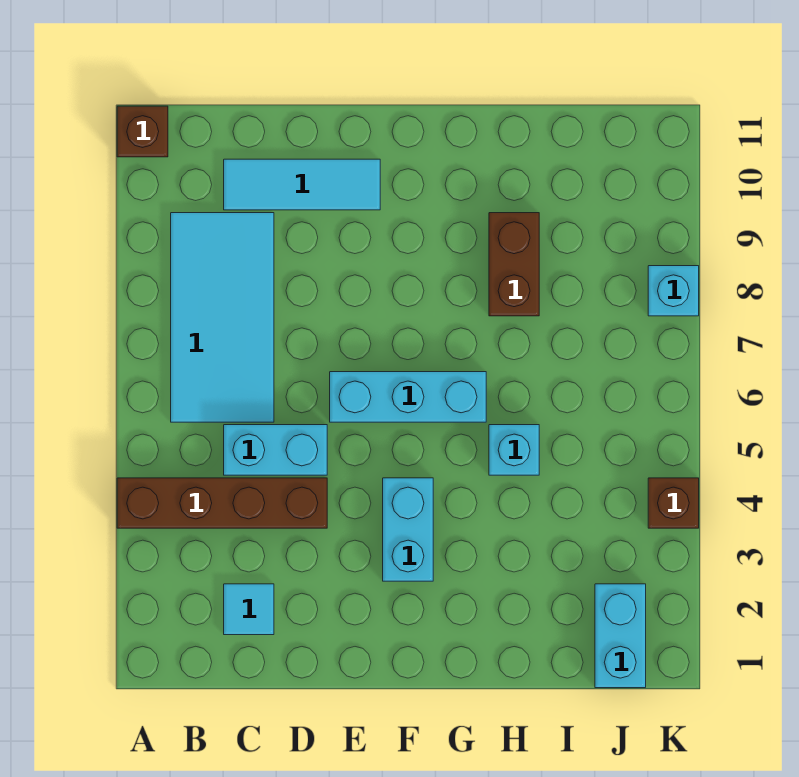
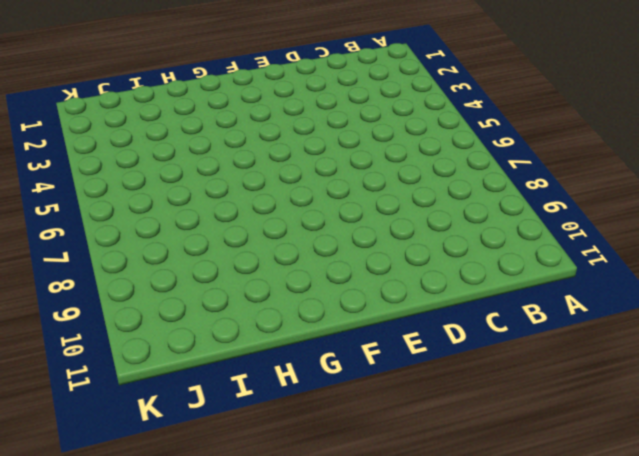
none -> brown brick A4:D4 level 1
none -> brown brick A11 level 1
none -> cyan tile B6:C9 level 1

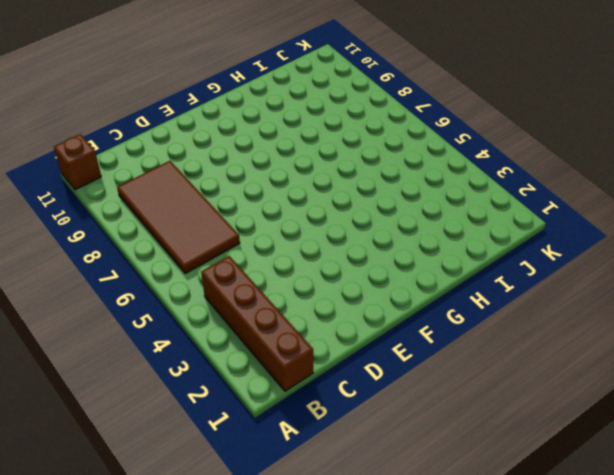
brown brick B1:B4 level 1 -> brown brick A4:D4 level 1
brown tile B6:C9 level 1 -> cyan tile B6:C9 level 1
none -> cyan tile C2 level 1
none -> cyan brick C5:D5 level 1
none -> cyan tile C10:E10 level 1

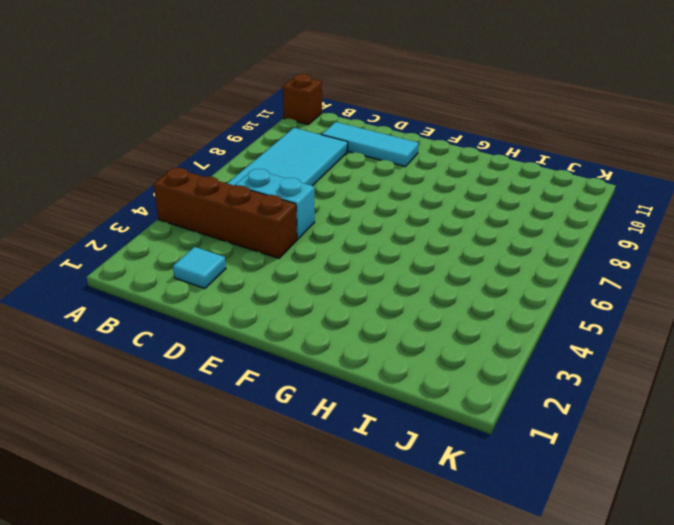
none -> cyan brick E6:G6 level 1
none -> cyan brick F3:F4 level 1
none -> cyan brick H5 level 1

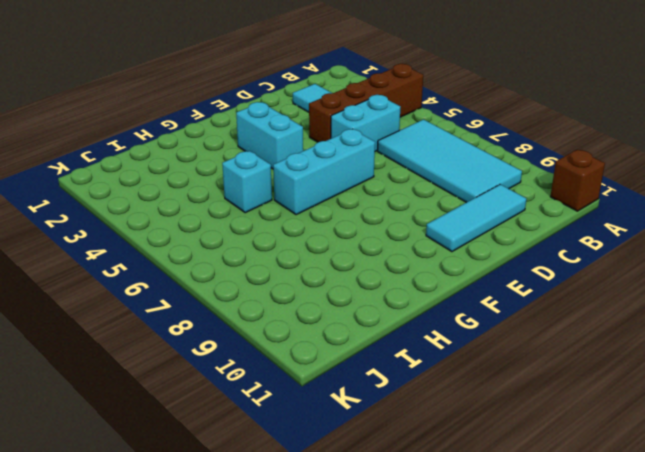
none -> brown brick H8:H9 level 1
none -> cyan brick J1:J2 level 1
none -> brown brick K4 level 1

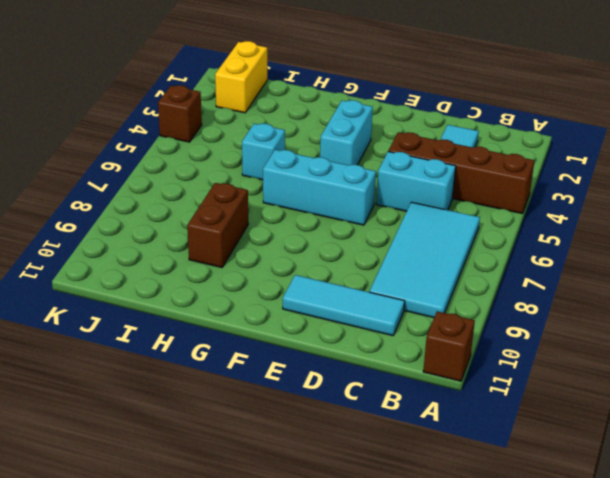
yellow brick J1:J2 level 1 -> cyan brick J1:J2 level 1
none -> cyan brick K8 level 1

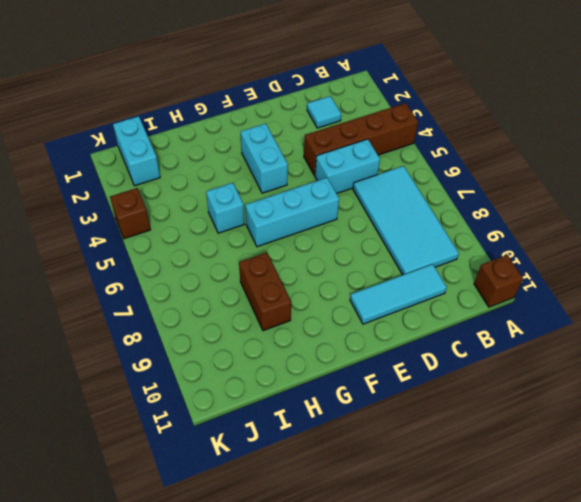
none -> cyan brick K8 level 1

